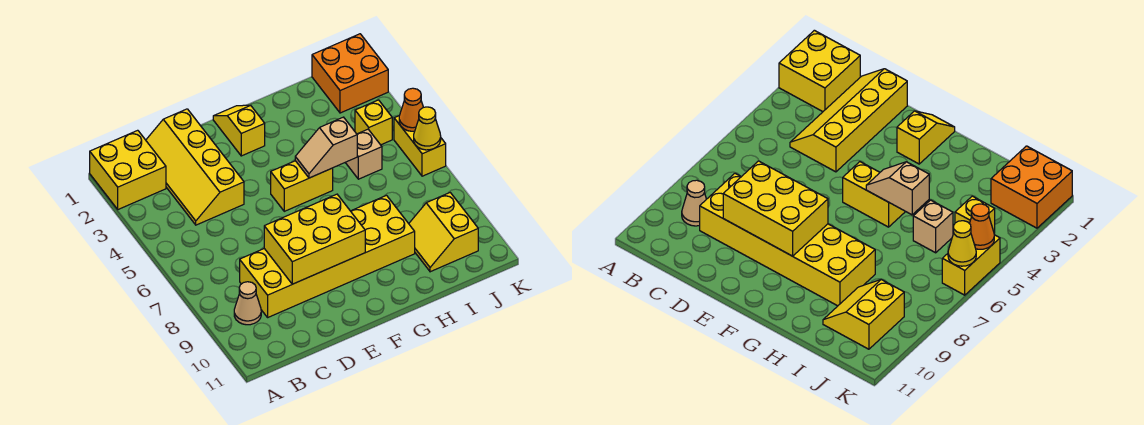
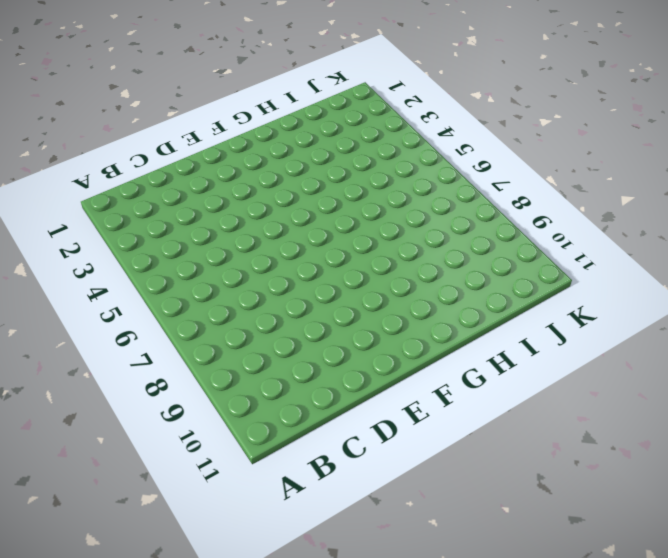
none -> yellow brick A1:B2 level 1
none -> tan cone B9 level 1
none -> yellow slope C1:D4 level 1 top D

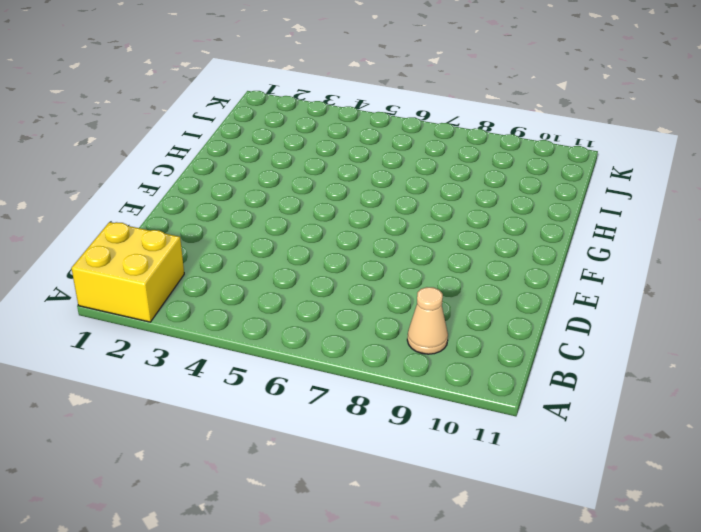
none -> yellow slope C1:D4 level 1 top D
none -> yellow brick C8:H9 level 1
none -> yellow slope F1:F2 level 1 top 2

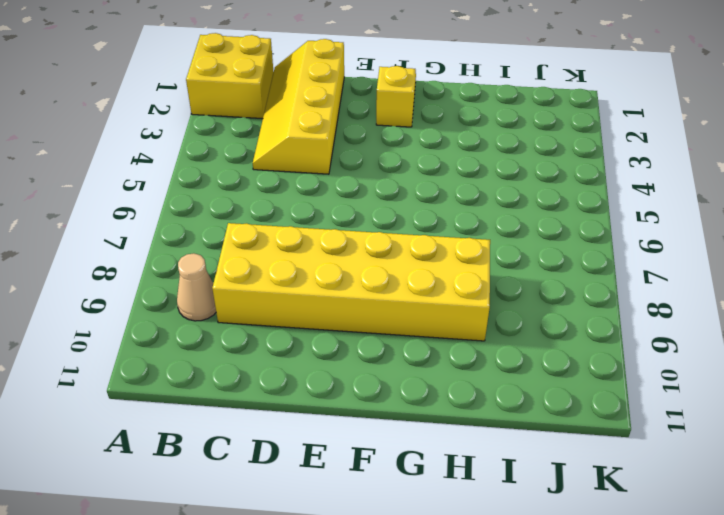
none -> yellow brick F5:G5 level 1
none -> tan brick I5 level 1
none -> yellow slope I9:J10 level 1 top J

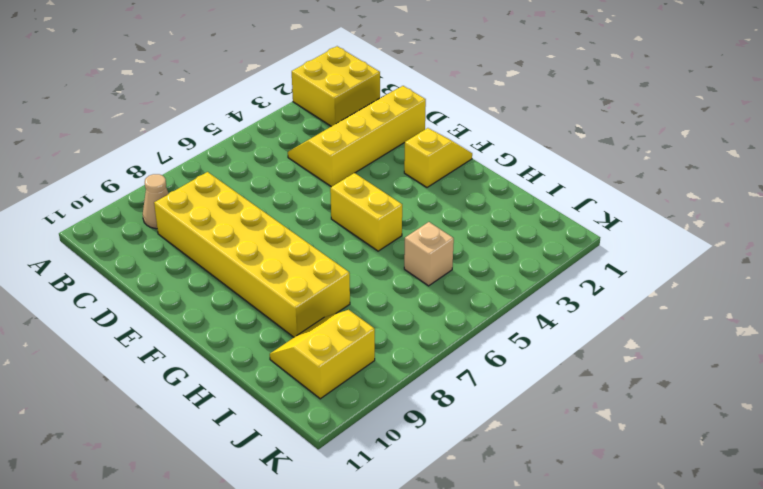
none -> orange brick J1:K2 level 1
none -> yellow brick J4 level 1
none -> yellow brick K5:K6 level 1

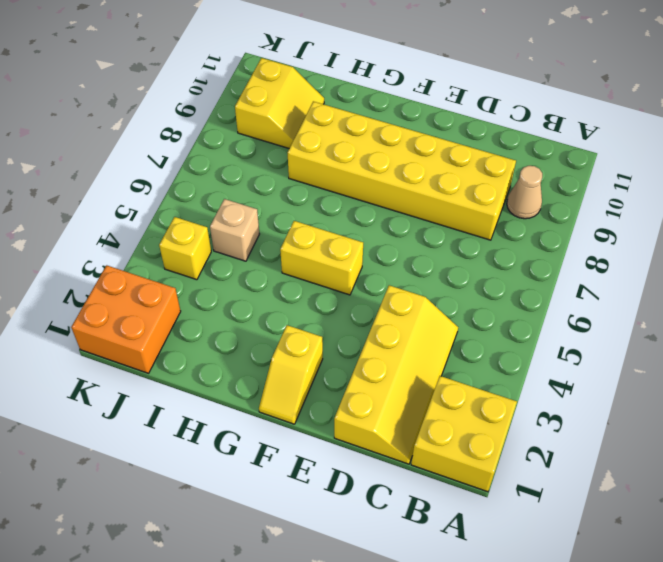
none -> yellow brick K5:K6 level 1
none -> yellow brick D8:F9 level 2
none -> tan slope G5:H5 level 2 top H

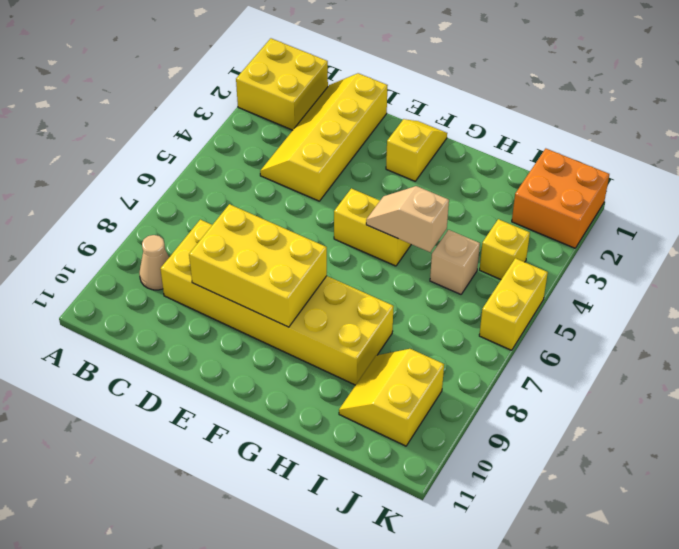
none -> orange cone K5 level 2
none -> yellow cone K6 level 2

